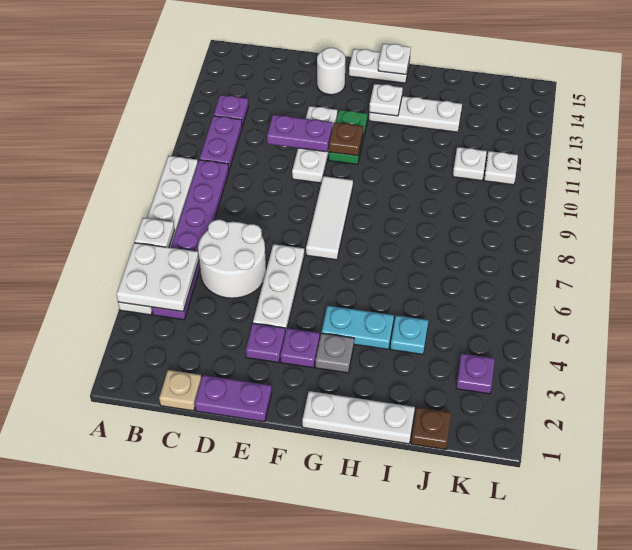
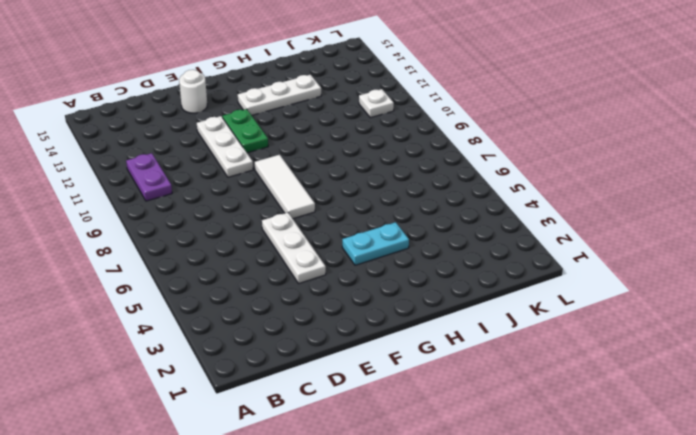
none -> white plate A4:A9 level 1
none -> purple plate B4:B9 level 1
none -> purple plate B12 level 1
none -> tan plate C1 level 1

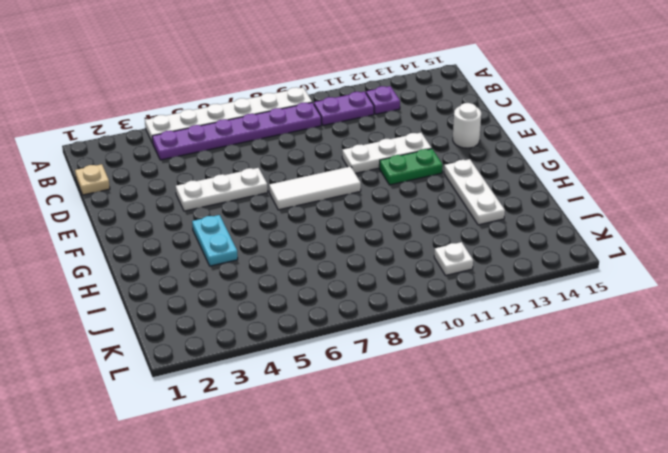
none -> white round brick C5:D6 level 1
none -> purple plate D1:E1 level 1
none -> purple plate E3 level 1
none -> purple plate F3 level 1

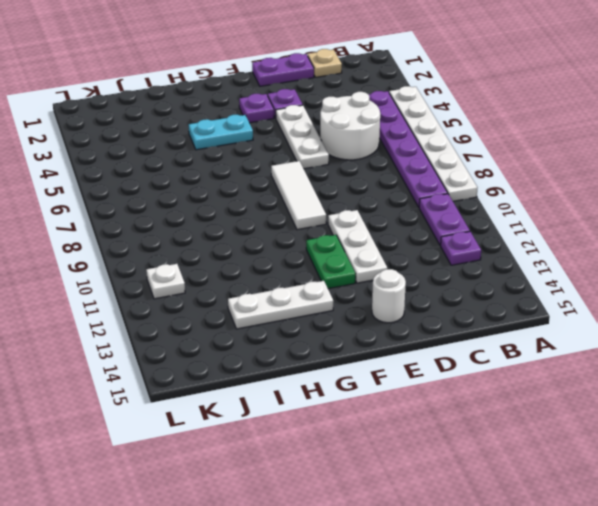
none -> white plate F15:G15 level 1
none -> white plate G1:I1 level 1
none -> grey plate G3 level 1
none -> cyan plate I4 level 1

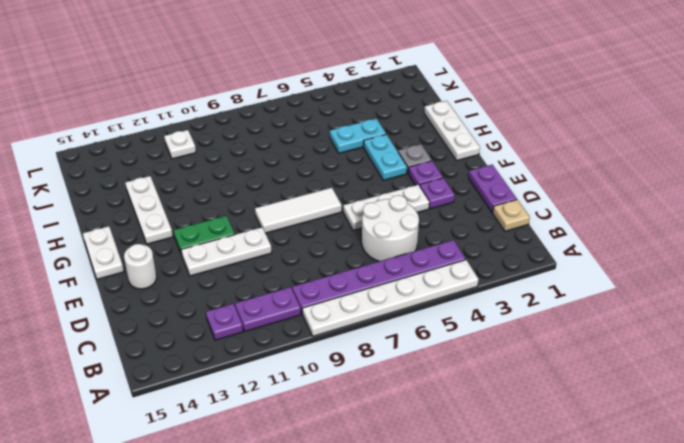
cyan plate I4:I5 level 1 -> cyan plate I4 level 1
none -> brown plate J1 level 1
none -> white plate J11 level 1
none -> purple plate K3 level 1
none -> white plate A4:B5 level 2

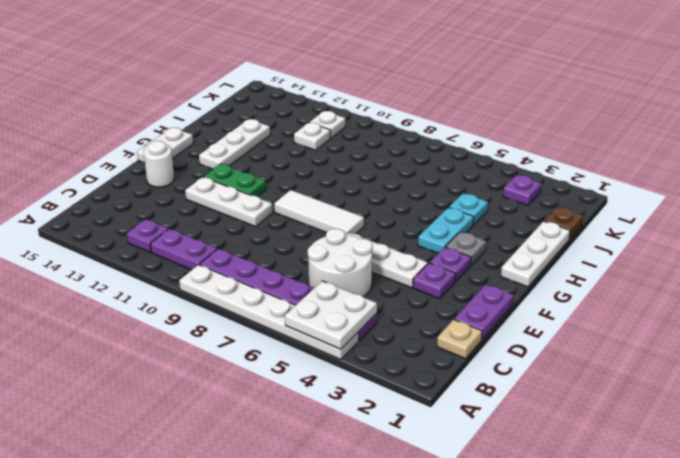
none -> white plate A6 level 2
none -> purple plate D11:E11 level 2
none -> brown plate F11 level 2
none -> white plate G13 level 2

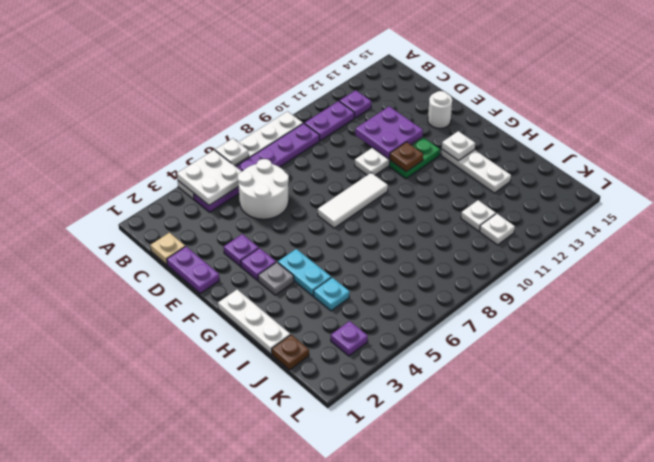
purple plate D11:E12 level 2 -> purple plate D11:E11 level 2
none -> white plate E4:E6 level 1
none -> white plate F15:G15 level 1
none -> white plate G15 level 2

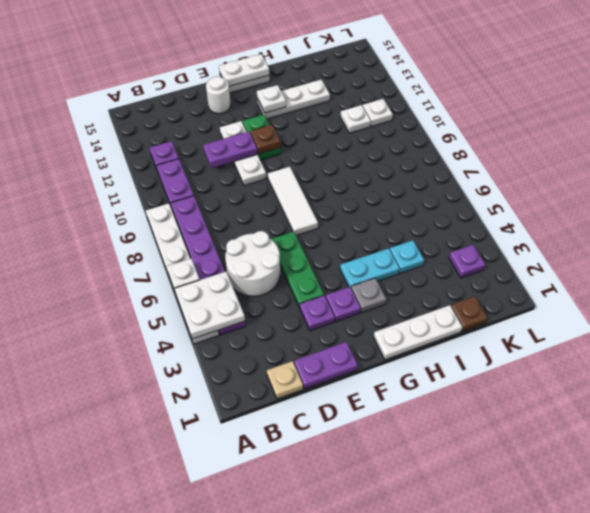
green plate E4:E6 level 1 -> white plate E4:E6 level 1
white plate F15:G15 level 2 -> white plate G15 level 2

